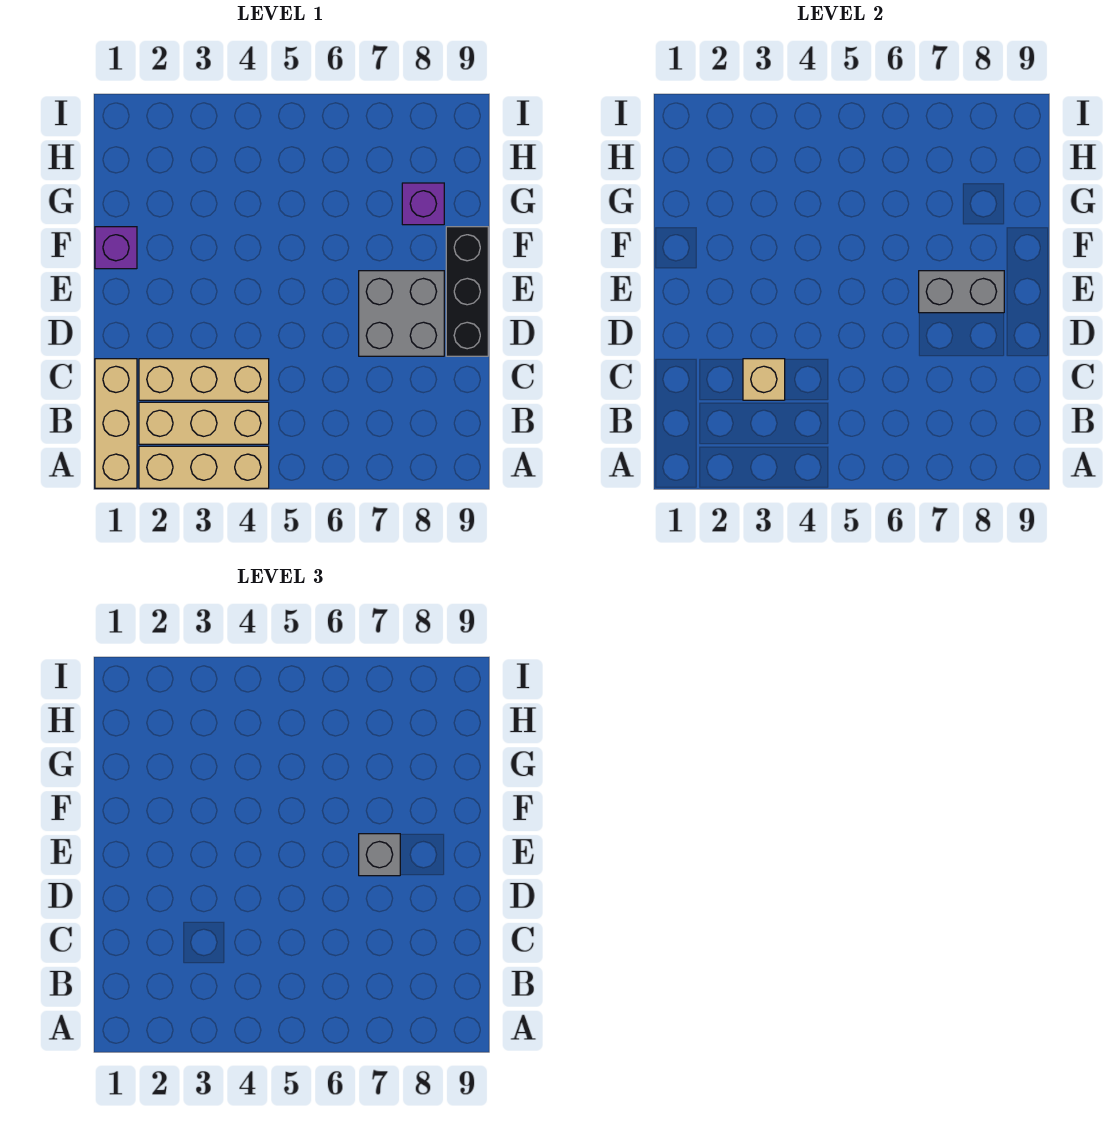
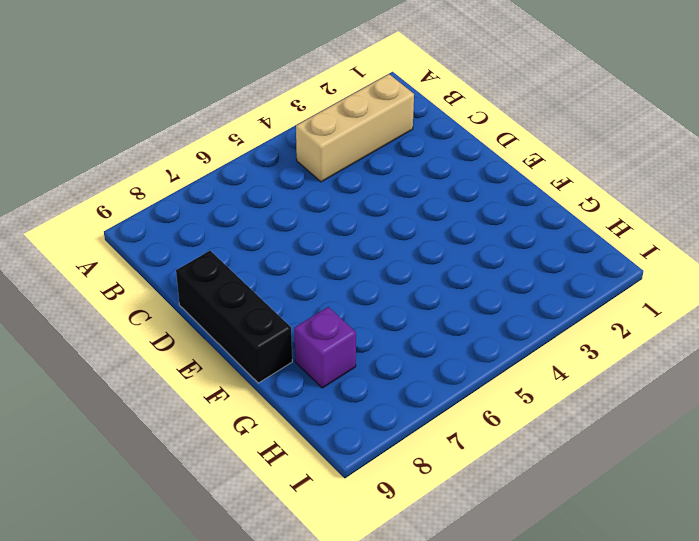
none -> tan brick A1:C1 level 1
none -> tan brick A2:A4 level 1

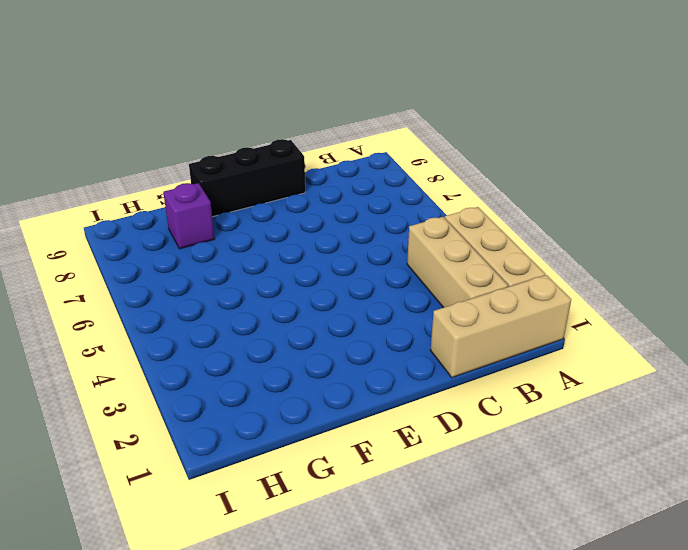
none -> tan brick C2:C4 level 1
none -> grey brick D7:E8 level 1

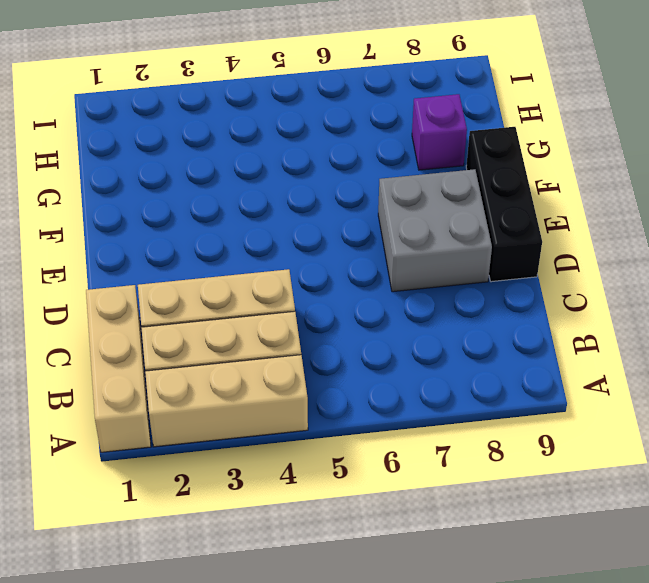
none -> purple brick F1 level 1
none -> tan brick C3 level 2

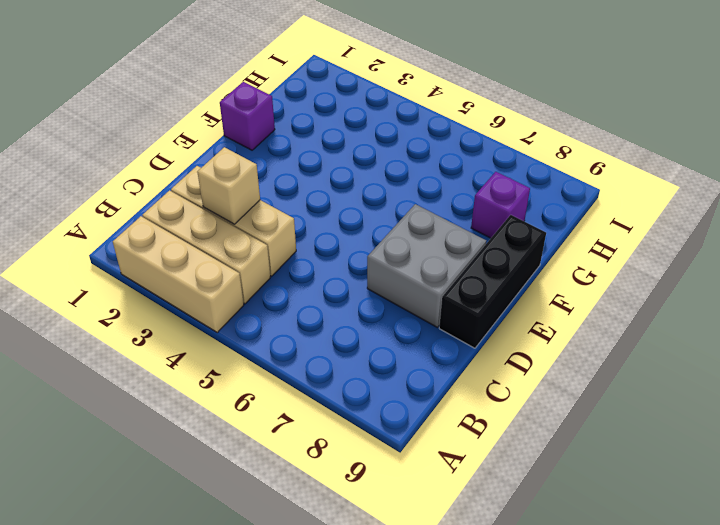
none -> tan brick A1:C1 level 1
none -> grey brick E7:E8 level 2

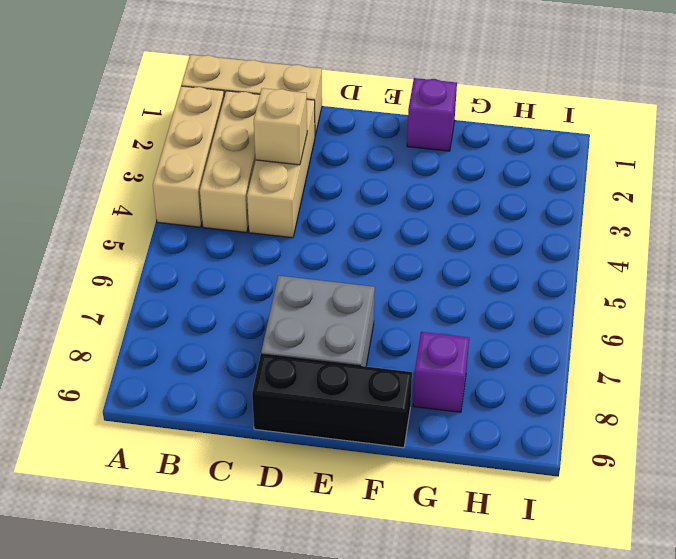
none -> grey brick E7:E8 level 2
none -> grey brick E7 level 3

